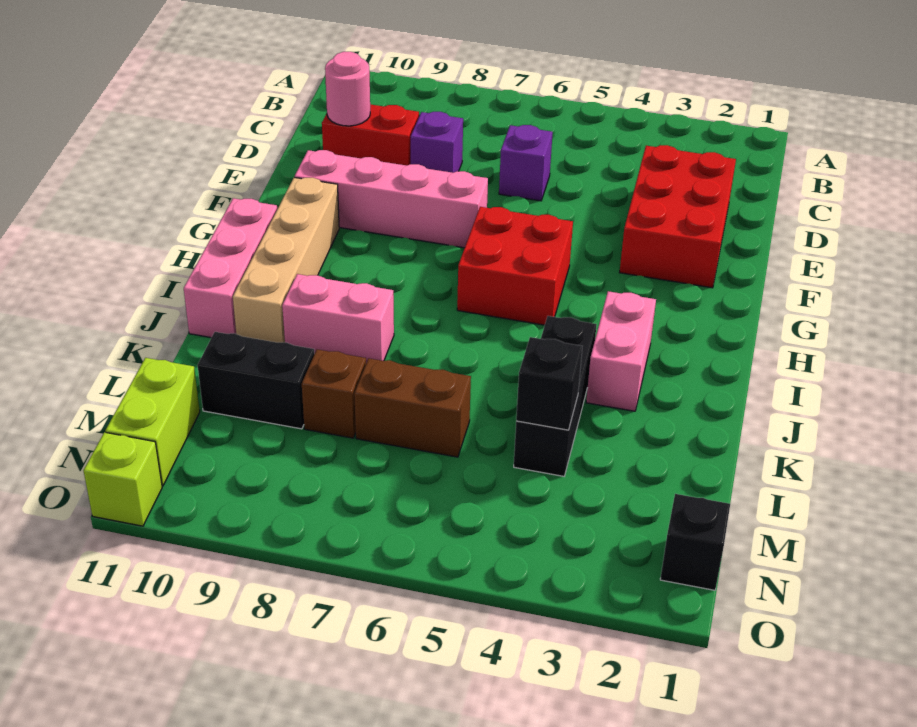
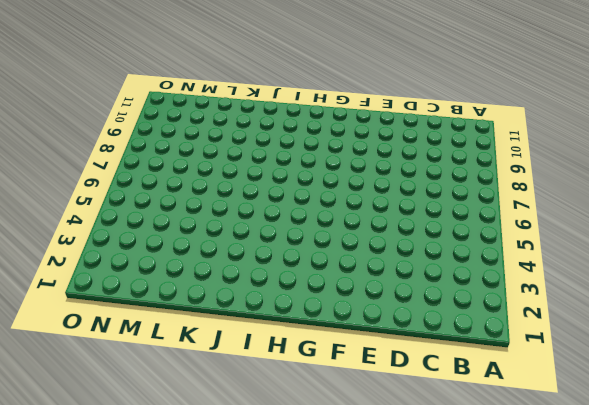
none -> red brick D2:F3 level 1
none -> purple brick D6 level 1
none -> purple brick D8 level 1

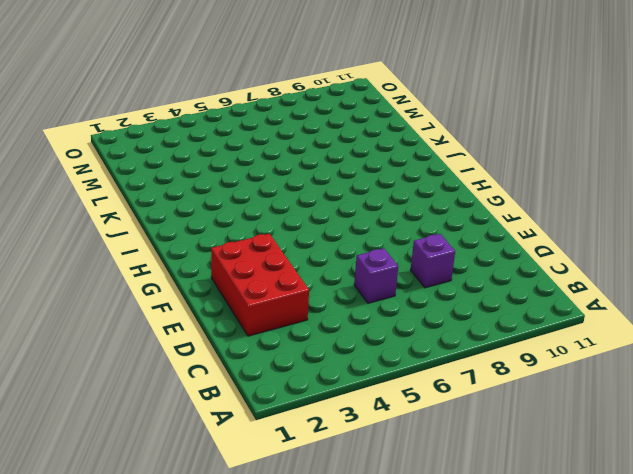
none -> red brick D9:D10 level 1
none -> pink brick F7:F10 level 1
none -> red brick G5:H6 level 1

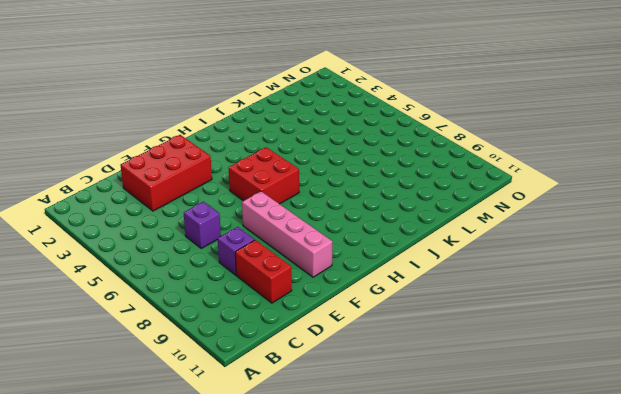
none -> tan brick G10:J10 level 1
none -> pink brick H11:J11 level 1
none -> pink brick I3:J3 level 1

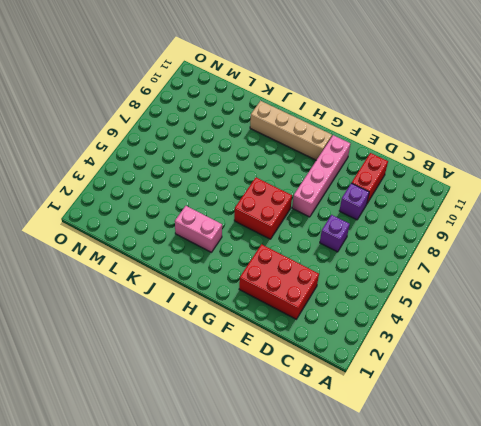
none -> pink brick H11:J11 level 1
none -> black brick J4:L4 level 1
none -> pink brick J8:J9 level 1

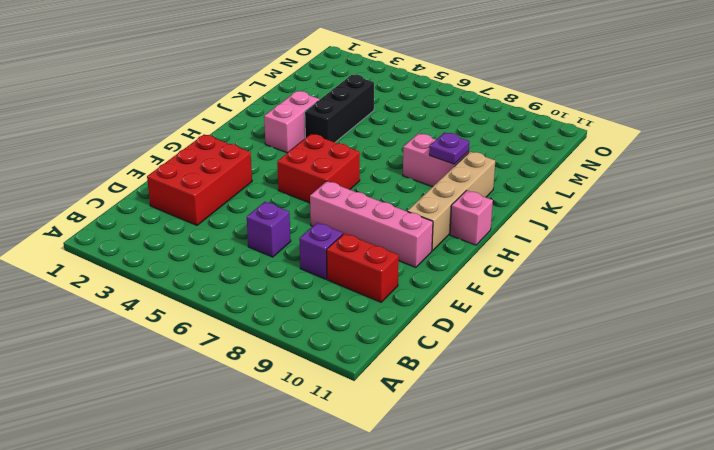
pink brick H11 level 1 -> pink brick H11:J11 level 1
purple plate J9 level 2 -> none
none -> brown brick L6:L7 level 1
none -> brown brick L8 level 1
none -> black brick L9:L10 level 1

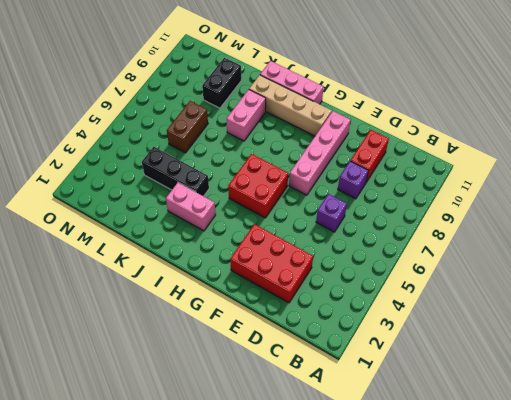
none -> brown brick L8 level 1
none -> lime brick M11:N11 level 1
none -> black brick N1 level 1

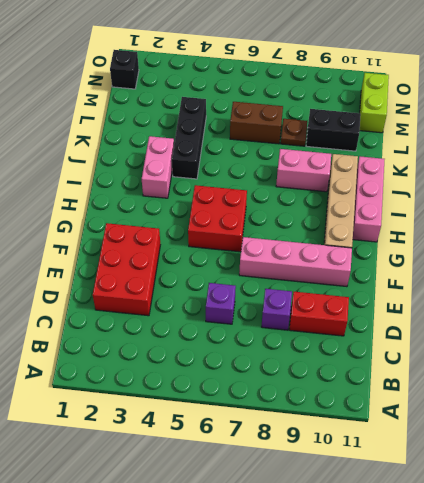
brown plate L8 level 1 -> brown brick L8 level 1
none -> lime brick O11 level 1
none -> pink round brick D10 level 2
none -> black brick L4 level 2

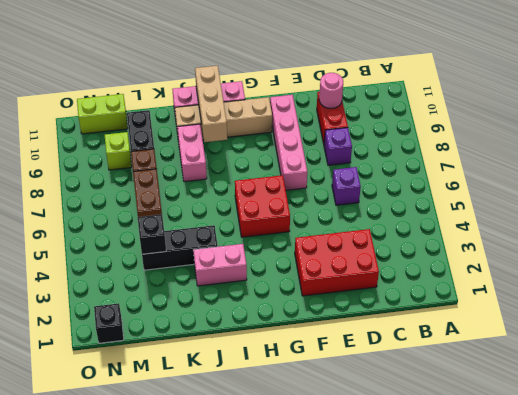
tan brick I9:I11 level 2 -> none
lime brick M9 level 1 -> lime brick O11 level 1

